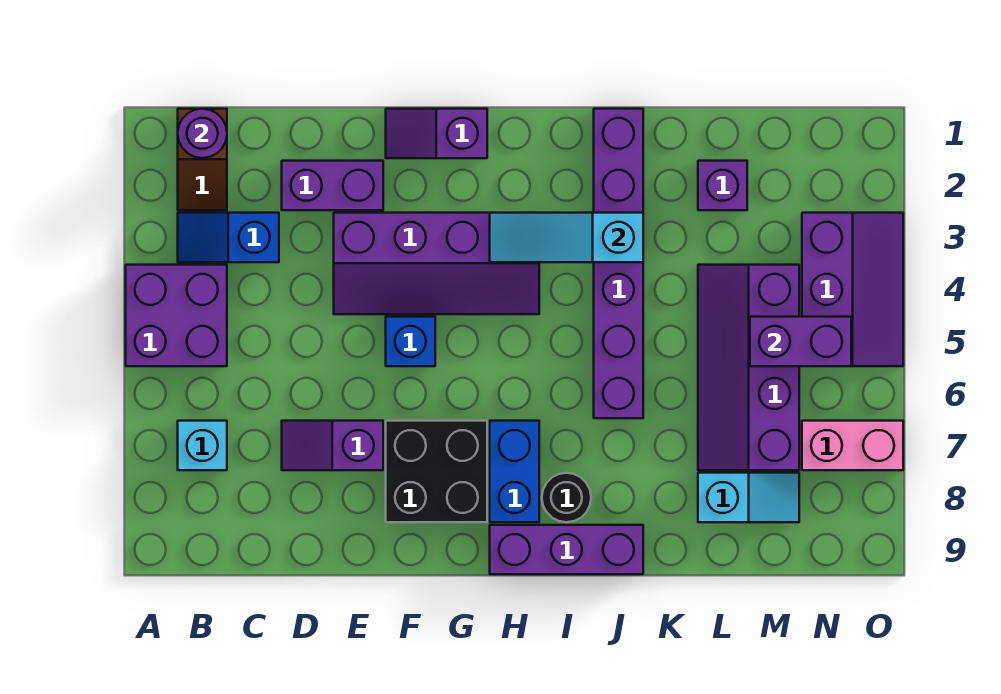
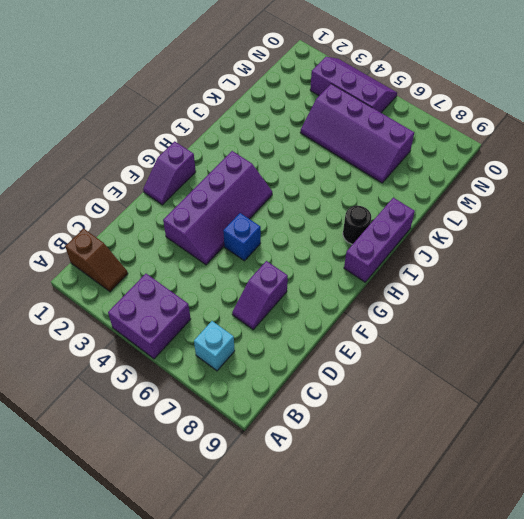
none -> blue slope B3:C3 level 1 top C
none -> purple brick D2:E2 level 1
none -> black brick F7:G8 level 1

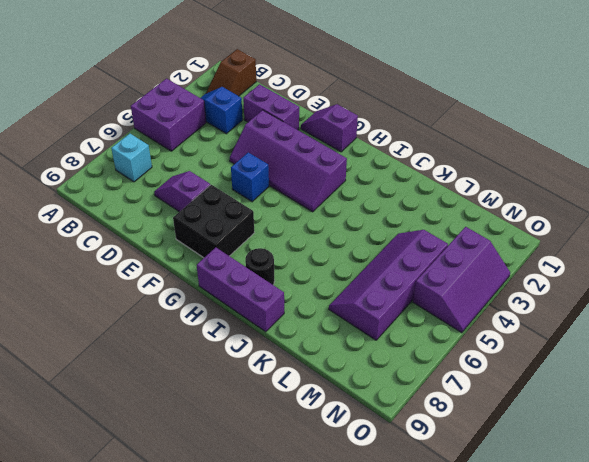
none -> blue brick H7:H8 level 1
none -> purple brick J1:J6 level 1
none -> purple brick L2 level 1

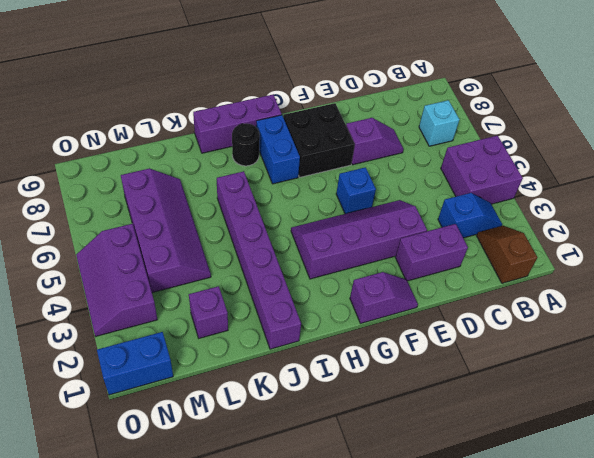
blue brick N1:O1 level 1 -> none
none -> cyan slope L8:M8 level 1 top L
none -> pink brick N7:O7 level 1
none -> purple round brick B1 level 2

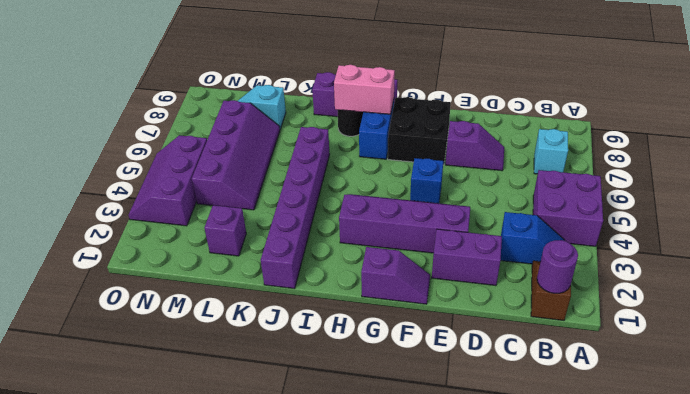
pink brick H8:I8 level 2 -> pink brick N7:O7 level 1
none -> cyan slope H3:J3 level 2 top J
none -> purple brick M5:N5 level 2

